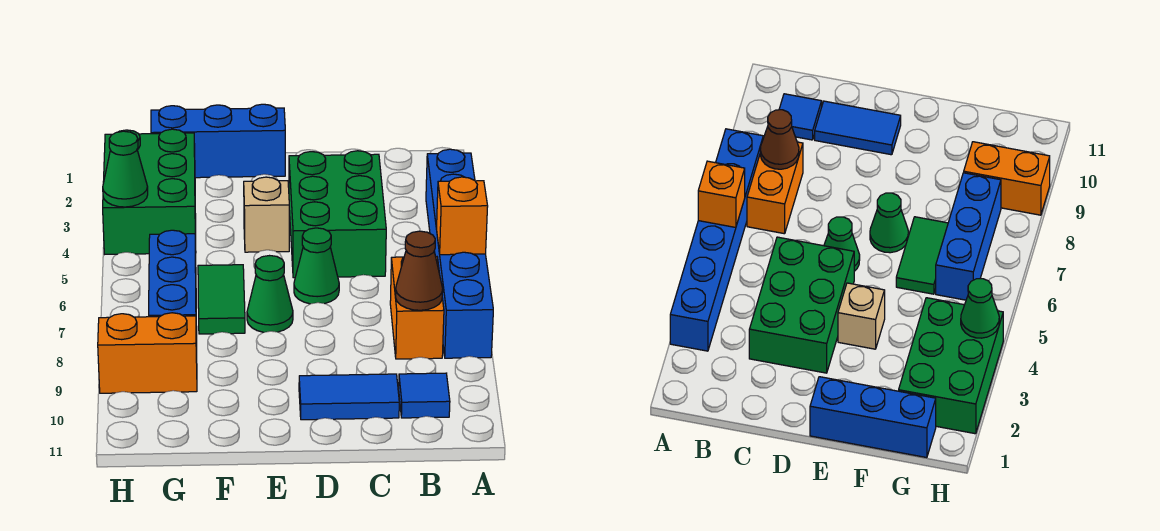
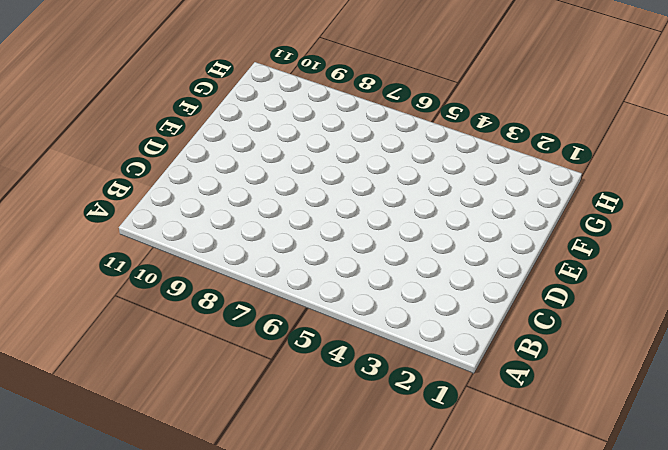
none -> blue brick A3:A8 level 1
none -> orange brick B7:B8 level 1
none -> blue tile B10 level 1

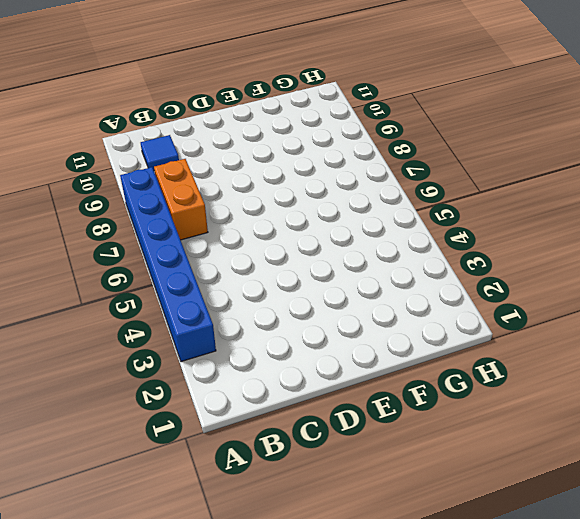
none -> green brick C3:D5 level 1
none -> blue tile C10:D10 level 1
none -> green cone D6 level 1

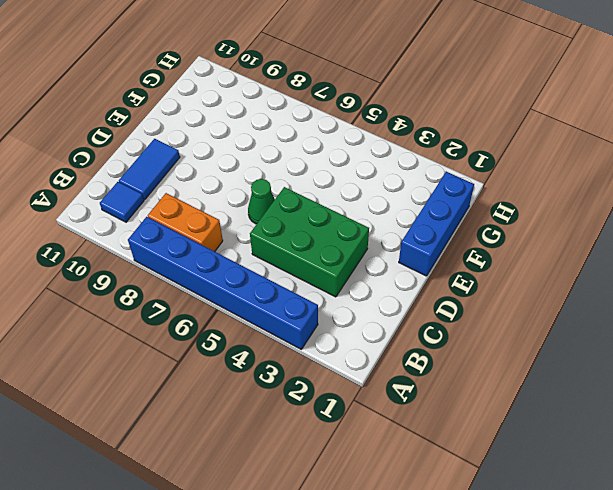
none -> tan brick E4 level 1
none -> green cone E7 level 1
none -> green tile F6:F7 level 1

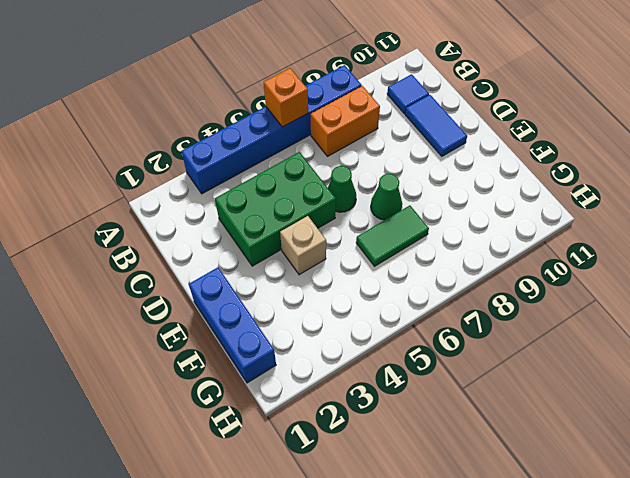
none -> green brick G2:H4 level 1
none -> blue brick G6:G8 level 1
none -> orange brick G9:H9 level 1

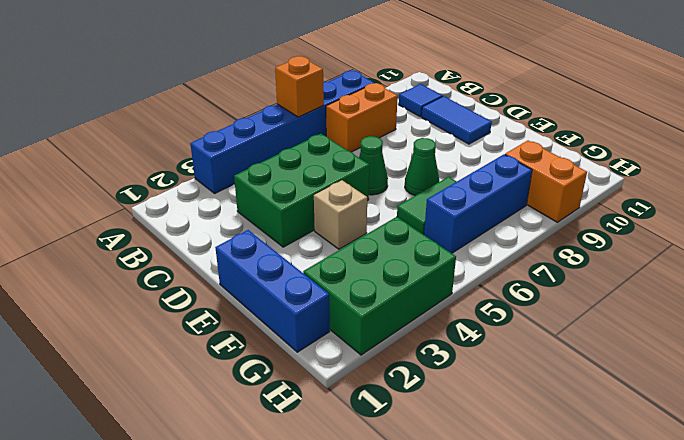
none -> brown cone B8 level 2
none -> green cone H4 level 2

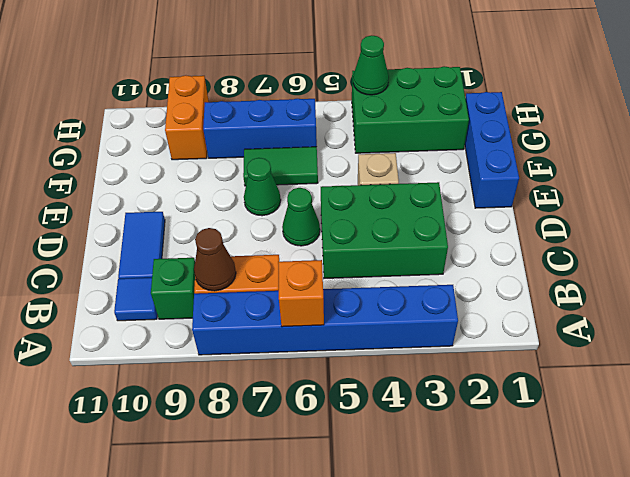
green brick B9 level 1 -> none

